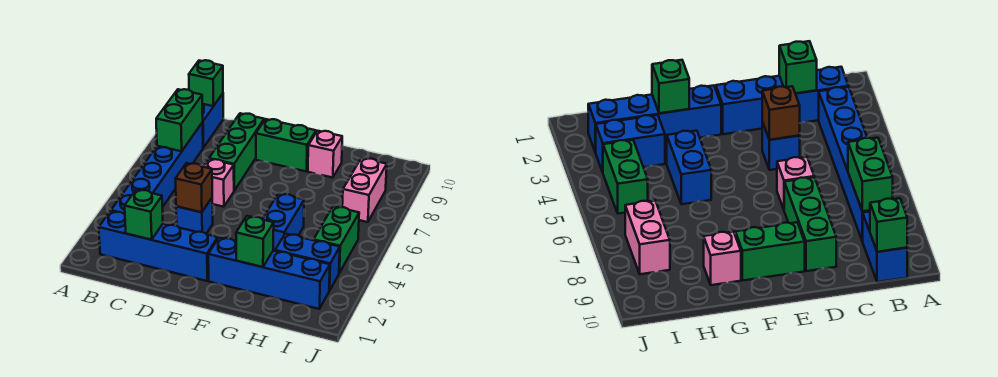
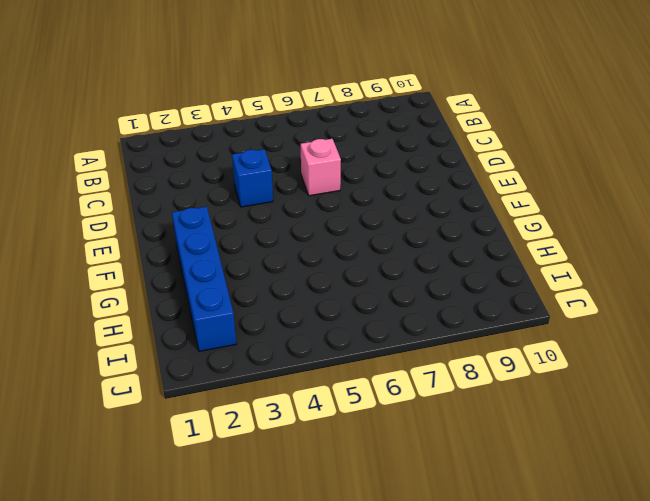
none -> blue brick B2:E2 level 1
none -> blue brick B3:B8 level 1
none -> blue brick B9:B10 level 1

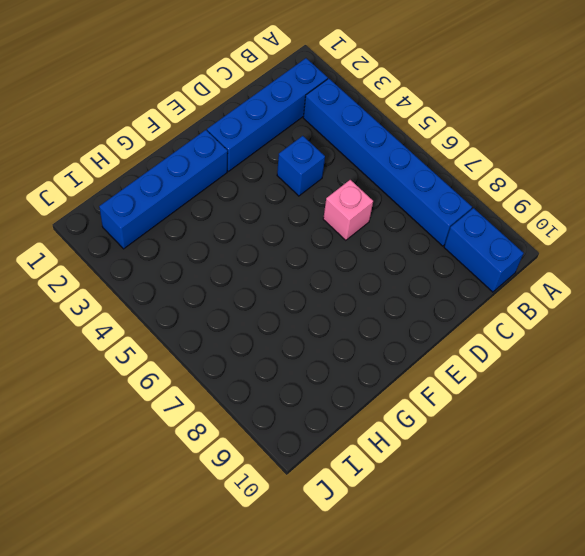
none -> green brick D7:D9 level 1
none -> green brick E9:F9 level 1
none -> blue brick G4:G5 level 1

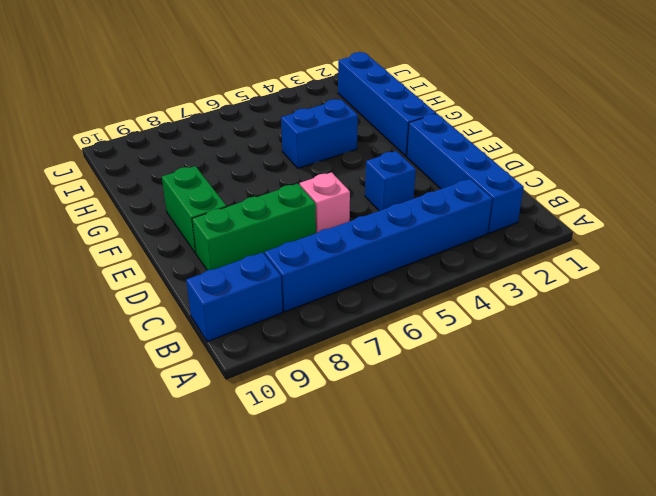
none -> pink brick G9 level 1
none -> blue brick H3:I3 level 1
none -> green brick I4:I5 level 1

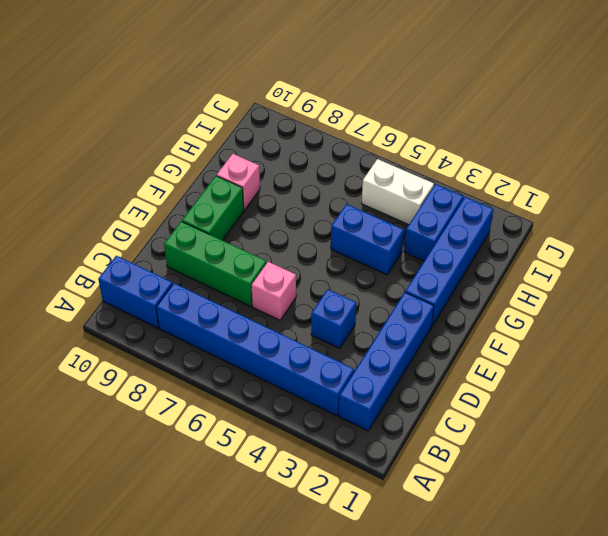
white brick I4:I5 level 1 -> green brick I4:I5 level 1
none -> pink brick I7:I8 level 1
none -> green brick B7:B8 level 2
none -> green brick B10 level 2

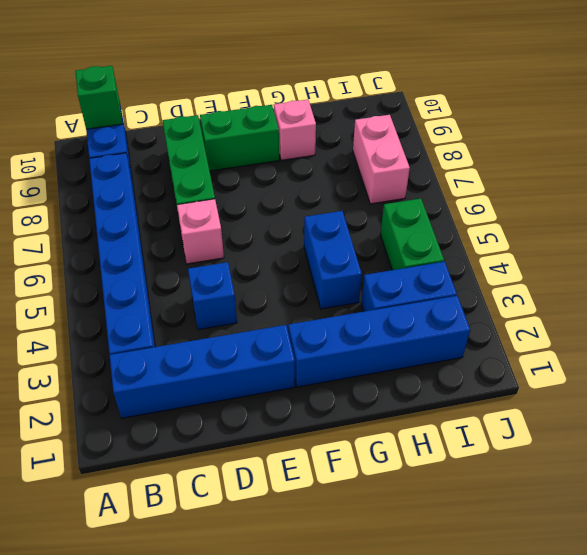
none -> green brick B7:B8 level 2
none -> green brick C2 level 2
none -> brown brick D4 level 2

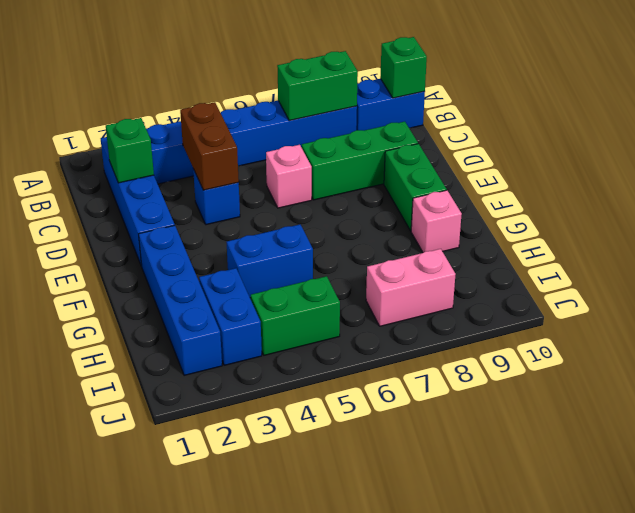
brown brick C4:D4 level 2 -> brown brick D4 level 2
none -> green brick G2 level 2

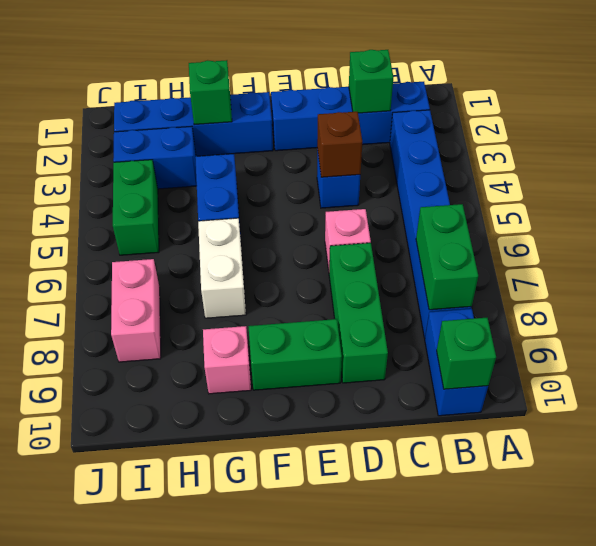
white brick G6:G7 level 1 -> none

